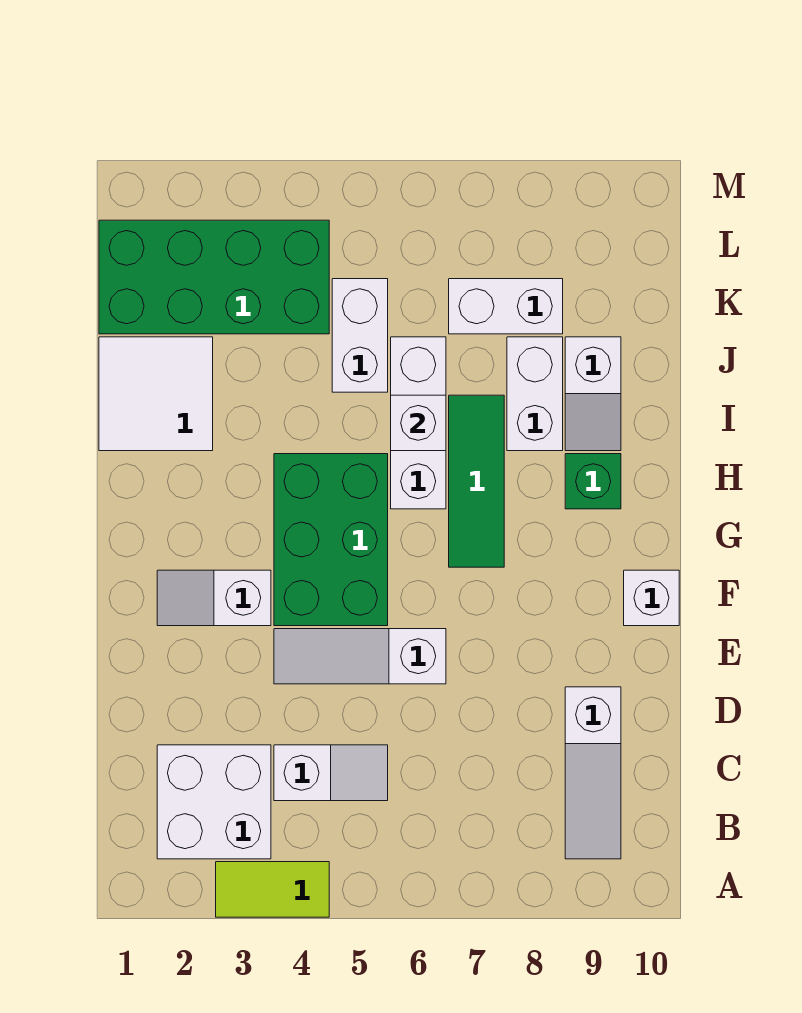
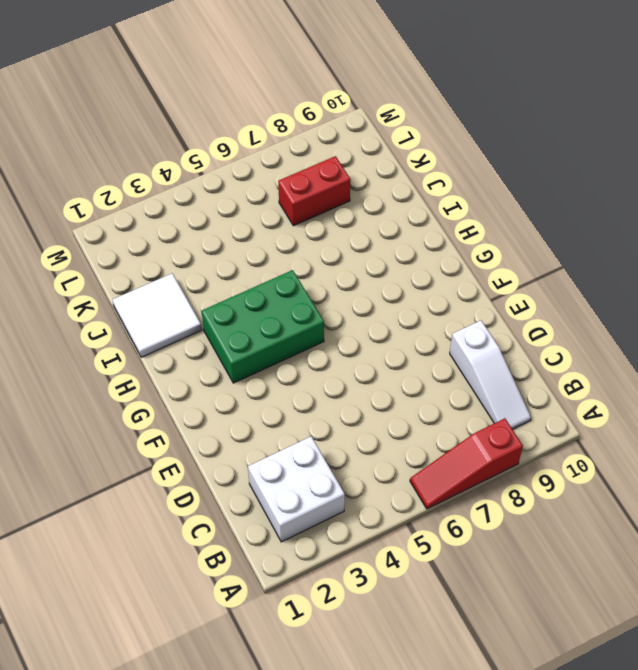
red slope A6:A8 level 1 top 8 -> none
green brick G3:H5 level 1 -> green brick F4:H5 level 1
red brick K7:K8 level 1 -> white brick K7:K8 level 1
none -> lime tile A3:A4 level 1
none -> white slope C4:C5 level 1 top 4
none -> white slope E4:E6 level 1 top 6

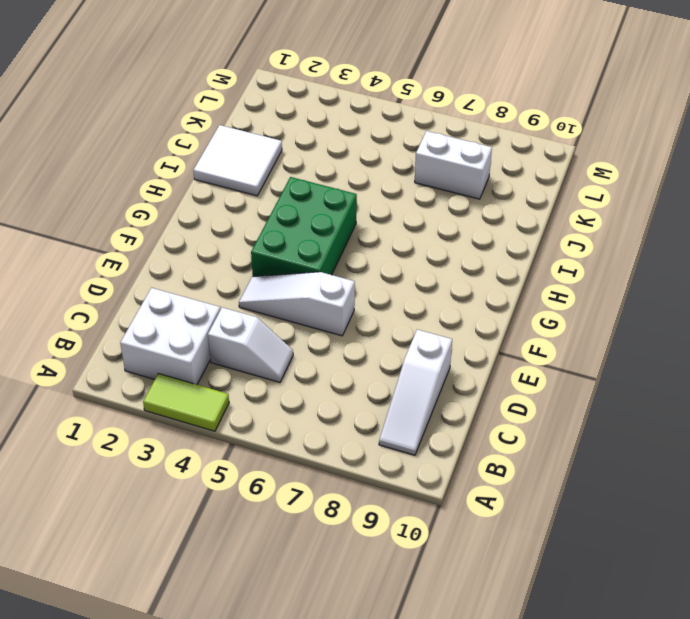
none -> white slope F2:F3 level 1 top 3
none -> white brick F10 level 1
none -> green tile G7:I7 level 1

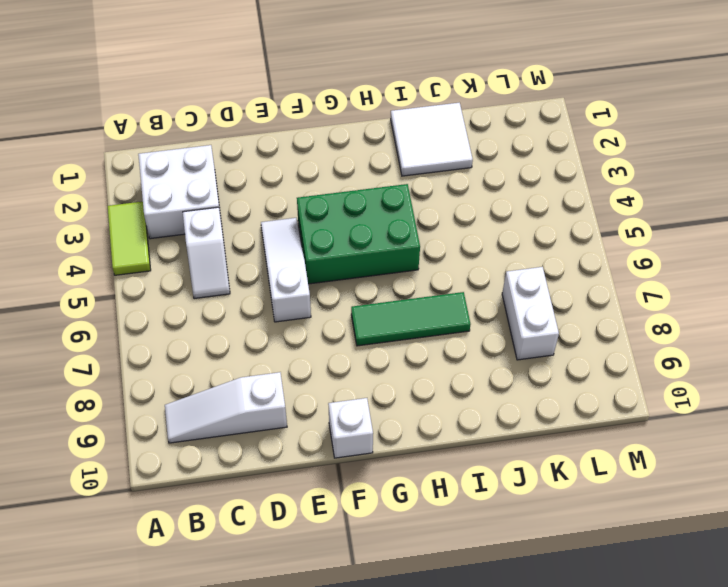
none -> white slope F2:F3 level 1 top 3
none -> white brick H6:J6 level 1
none -> green brick H9 level 1

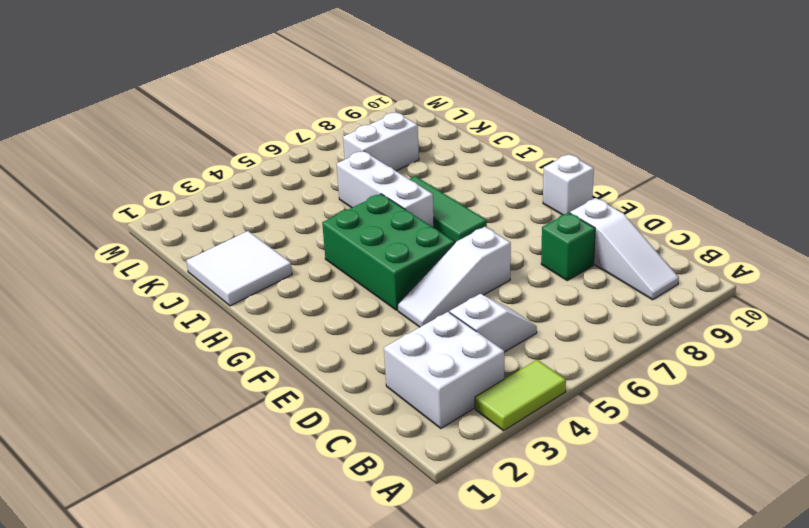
green brick D8 level 1 -> green brick H9 level 1
none -> white slope F2:F3 level 1 top 3
none -> white brick I8:J8 level 1
none -> white slope I9:J9 level 1 top J

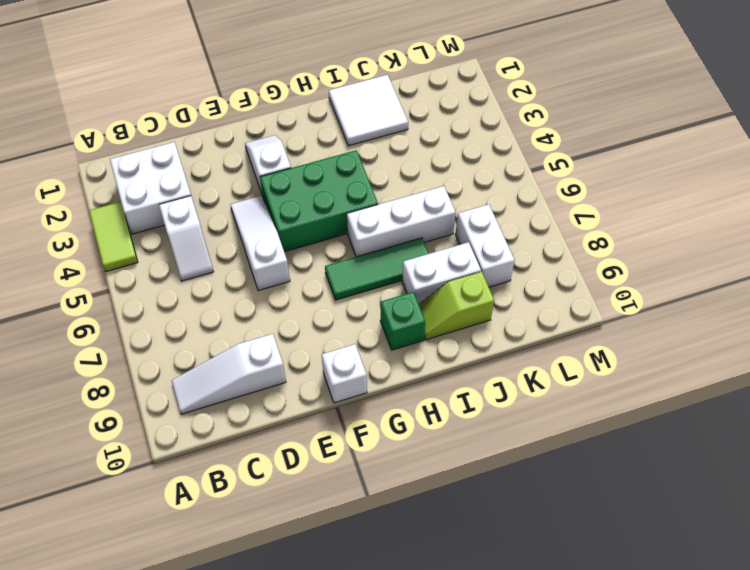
lime slope I9:J9 level 1 top J -> white slope I9:J9 level 1 top J
none -> white brick J5:K5 level 1
none -> green brick K1:L4 level 1
none -> white brick I6 level 2

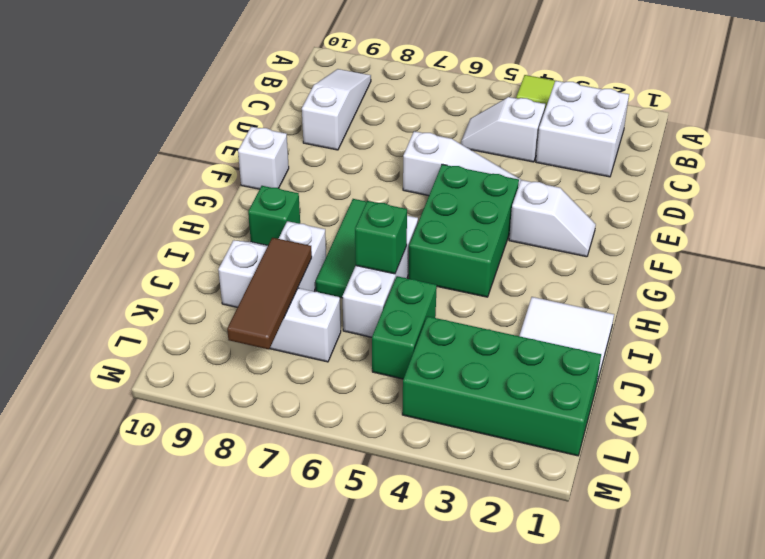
green brick I6 level 2 -> white brick I6 level 2
green brick J5:K5 level 1 -> white brick J5:K5 level 1
brown tile J8:L8 level 2 -> none

